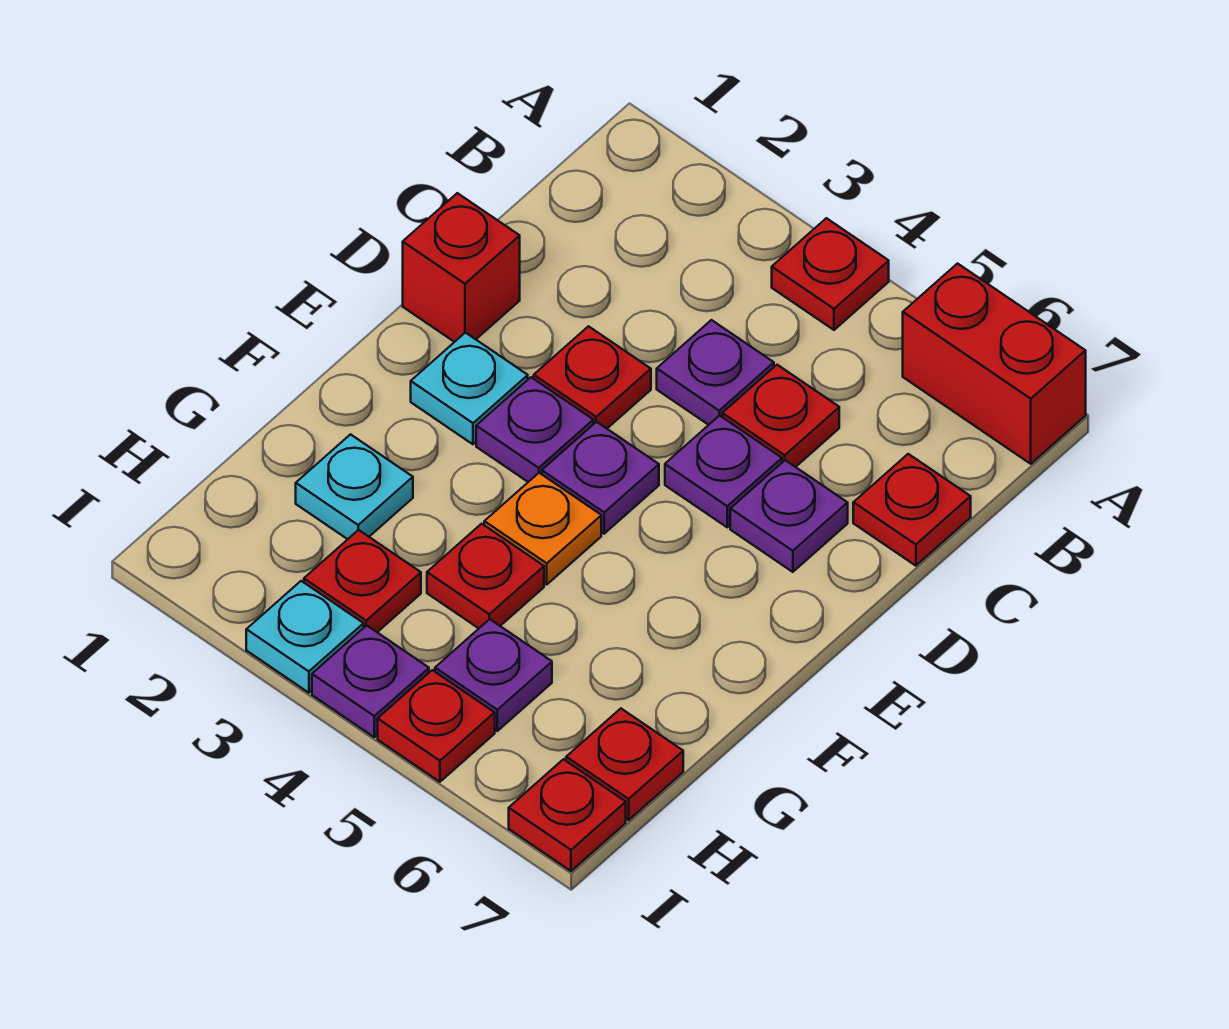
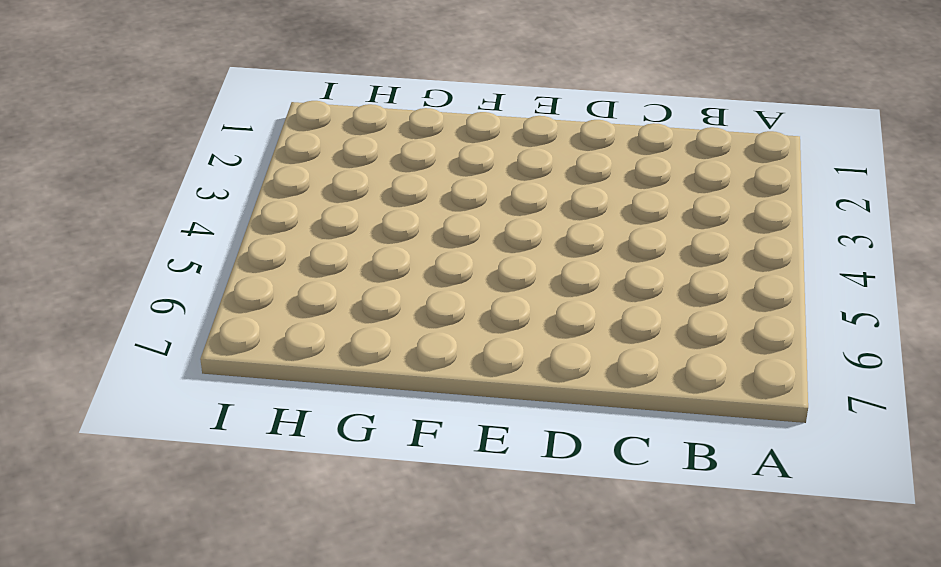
none -> red plate A4 level 1
none -> red brick A6:A7 level 1
none -> purple plate C4 level 1

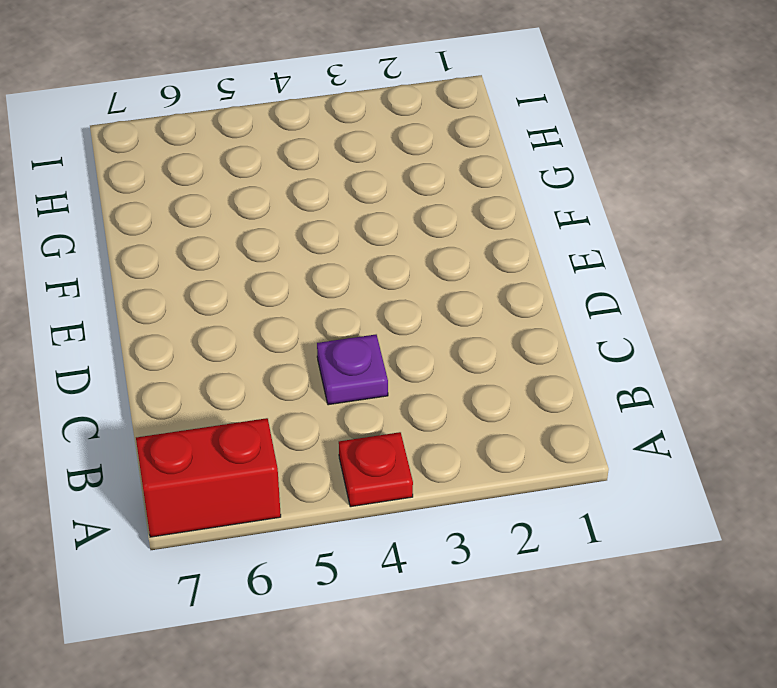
none -> red plate C5 level 1
none -> red plate C7 level 1
none -> red brick D1 level 1

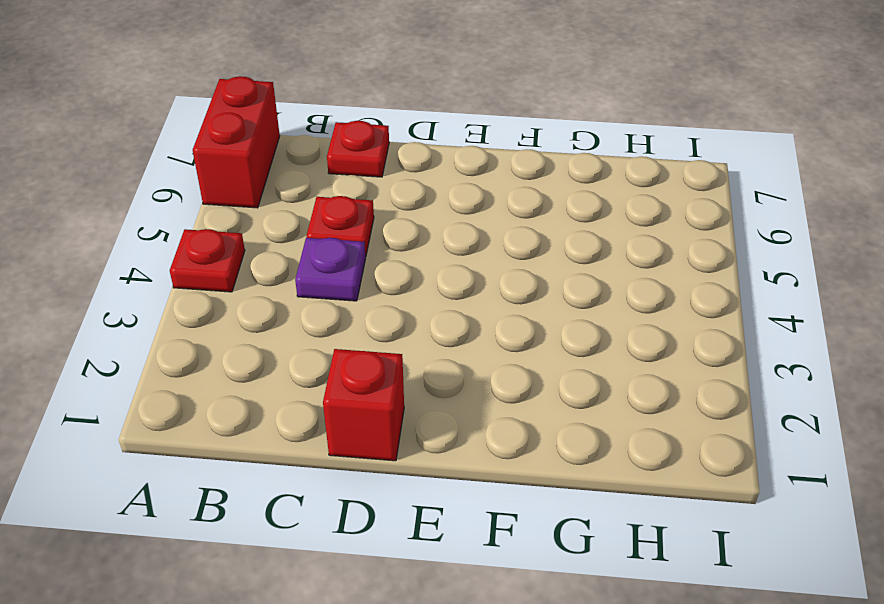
none -> red plate D3 level 1
none -> purple plate D5 level 1
none -> purple plate D6 level 1

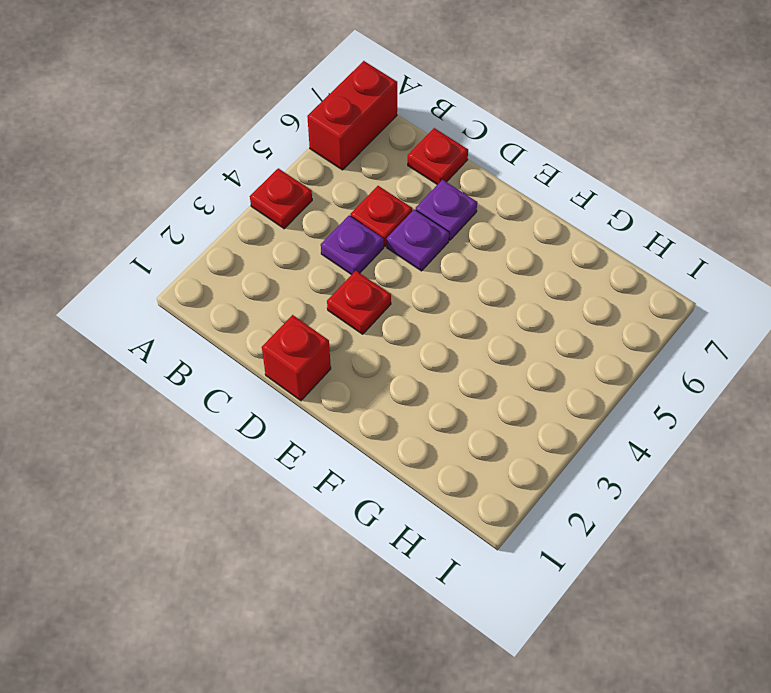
none -> cyan plate E2 level 1
none -> purple plate E3 level 1
none -> purple plate E4 level 1

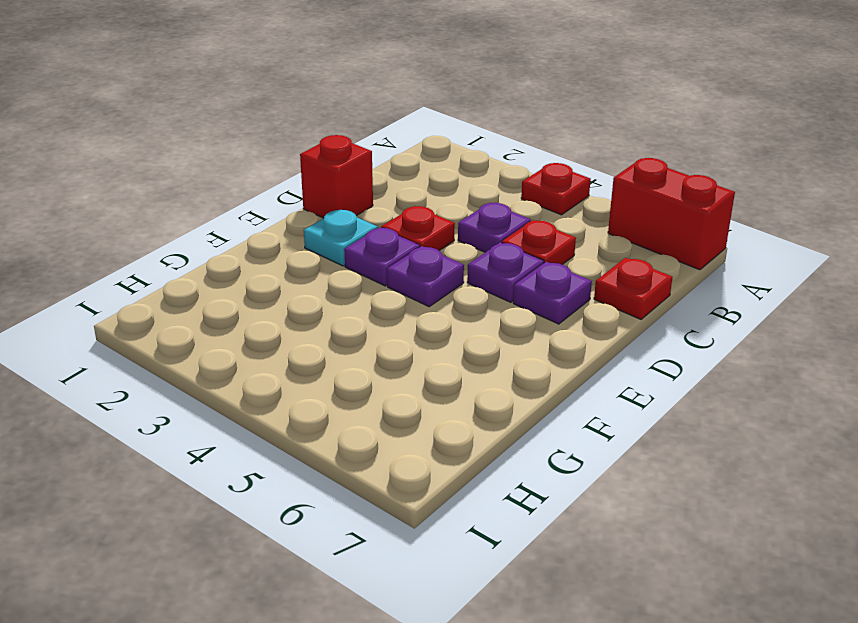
none -> orange plate F4 level 1
none -> cyan plate G2 level 1
none -> red plate G4 level 1

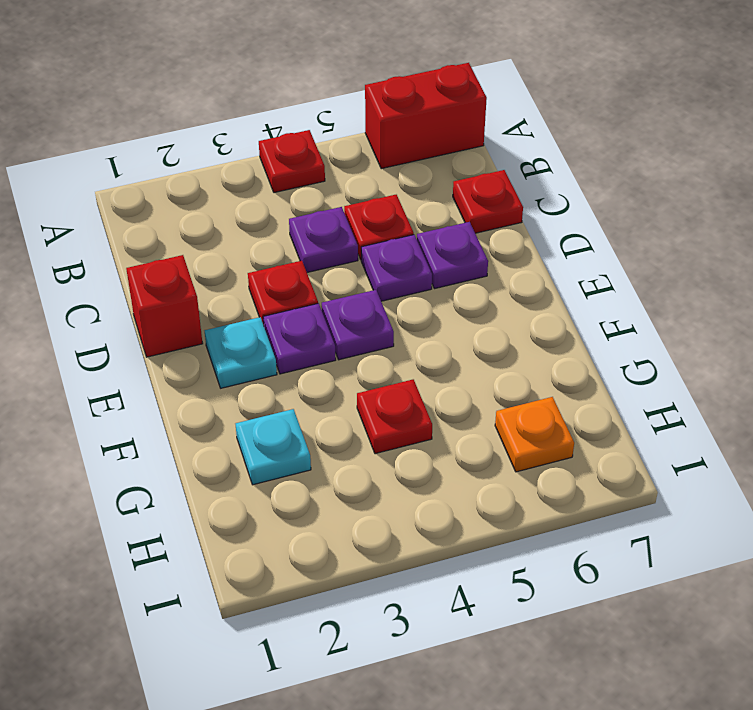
orange plate H6 level 1 -> orange plate F4 level 1
none -> red plate H3 level 1
none -> purple plate H5 level 1
none -> red plate H7 level 1

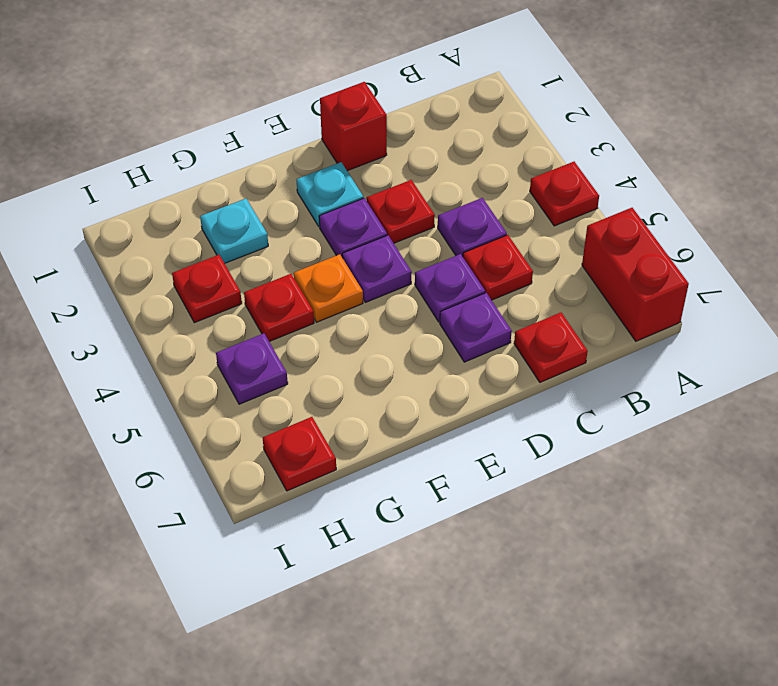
none -> cyan plate I3 level 1
none -> purple plate I4 level 1
none -> red plate I5 level 1

